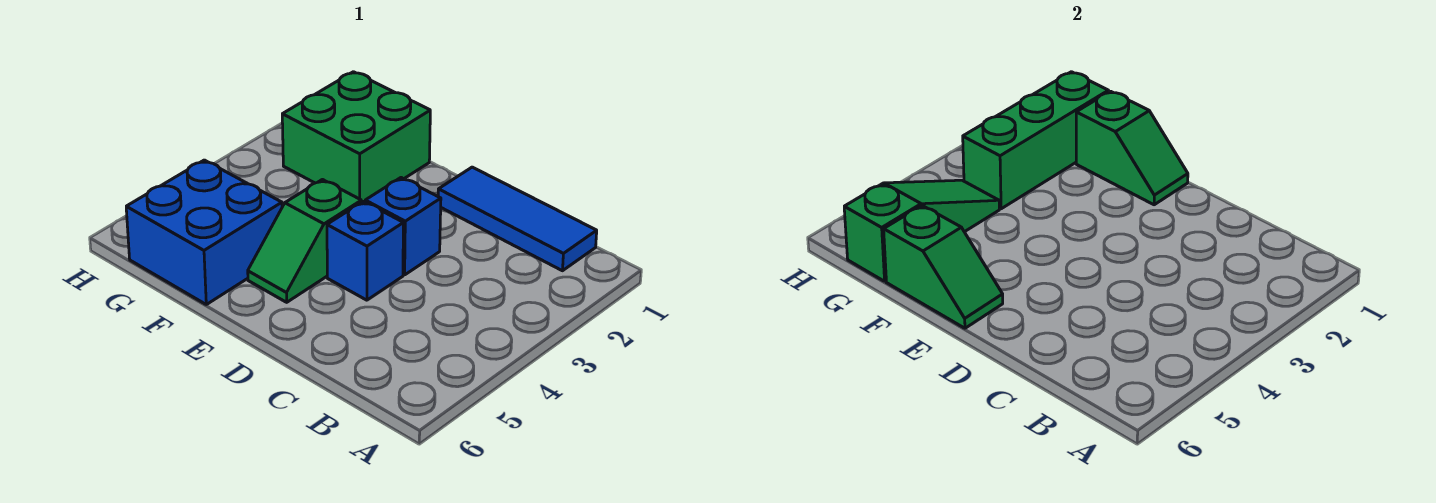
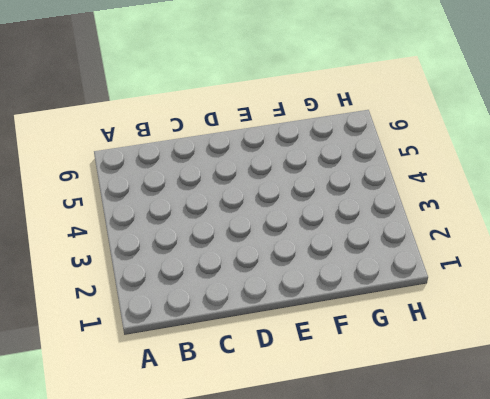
none -> blue tile B1:D1 level 1
none -> blue brick D3 level 1

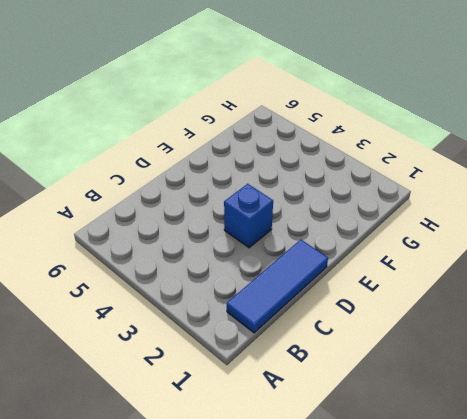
none -> blue brick D4 level 1
none -> green slope E4:E5 level 1 top 4

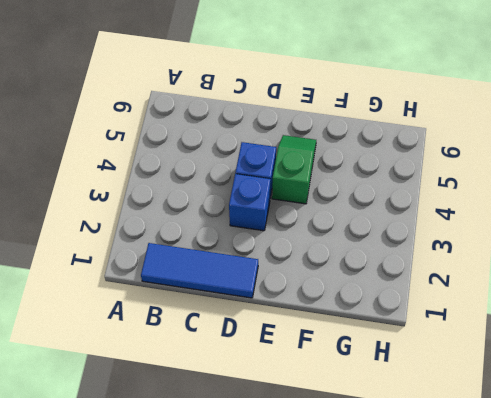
none -> green brick F1:G2 level 1
none -> blue brick F5:G6 level 1

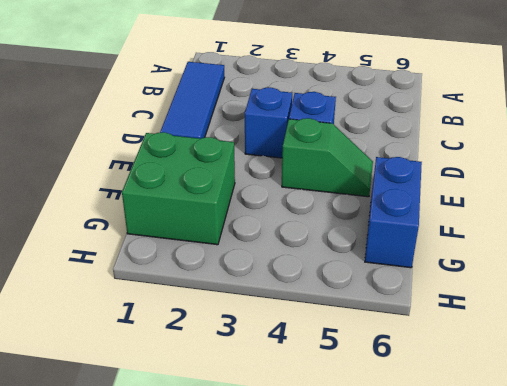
blue brick F6:G6 level 1 -> blue brick F5:G6 level 1
none -> green slope E1:F1 level 2 top F
none -> green slope E6:F6 level 2 top F

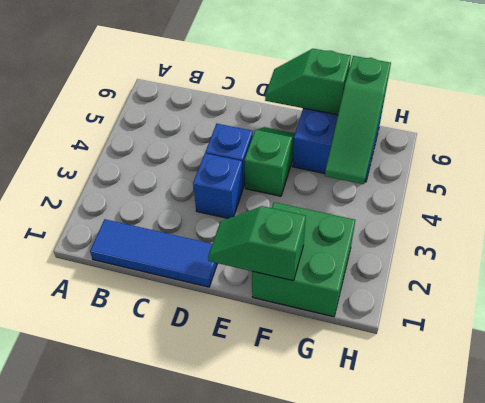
none -> green brick G1:G3 level 2

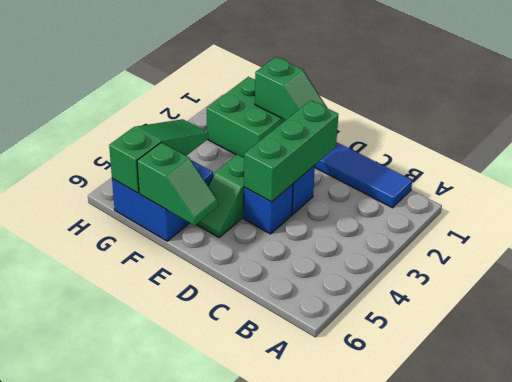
green brick D2:D4 level 2 -> green brick G1:G3 level 2

